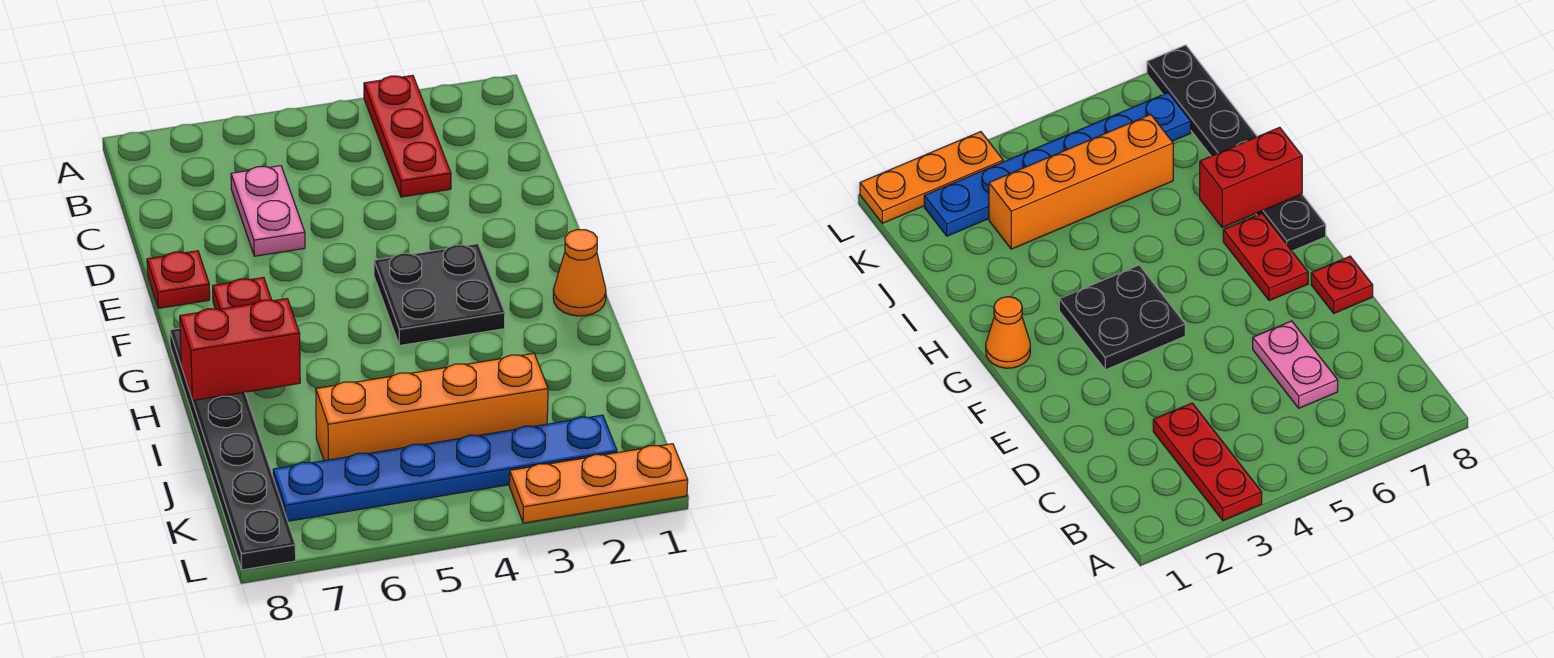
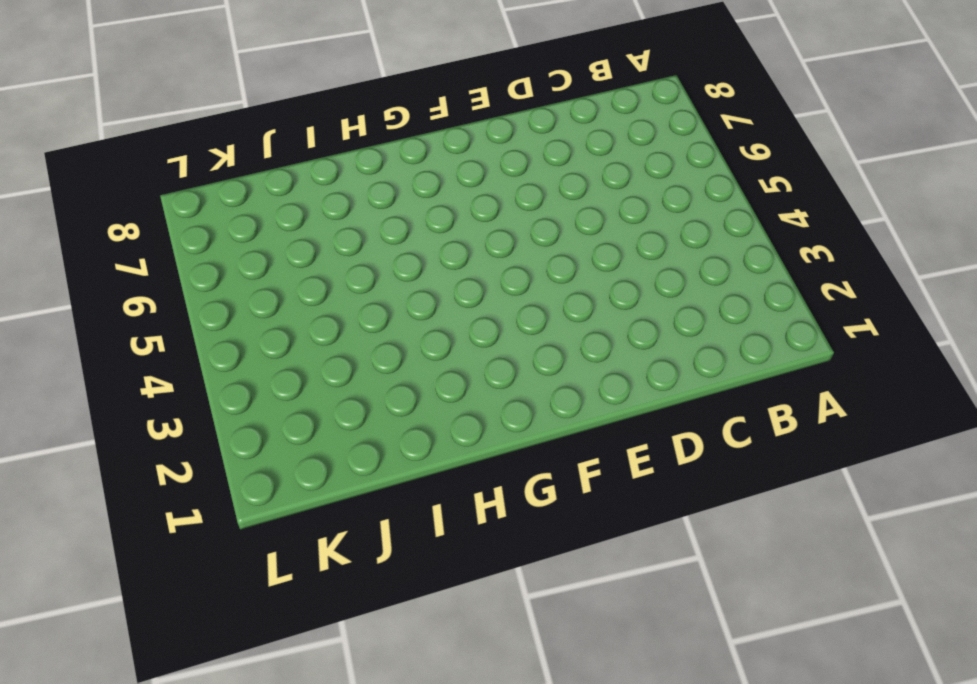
none -> red plate A3:C3 level 1
none -> pink plate C6:D6 level 1

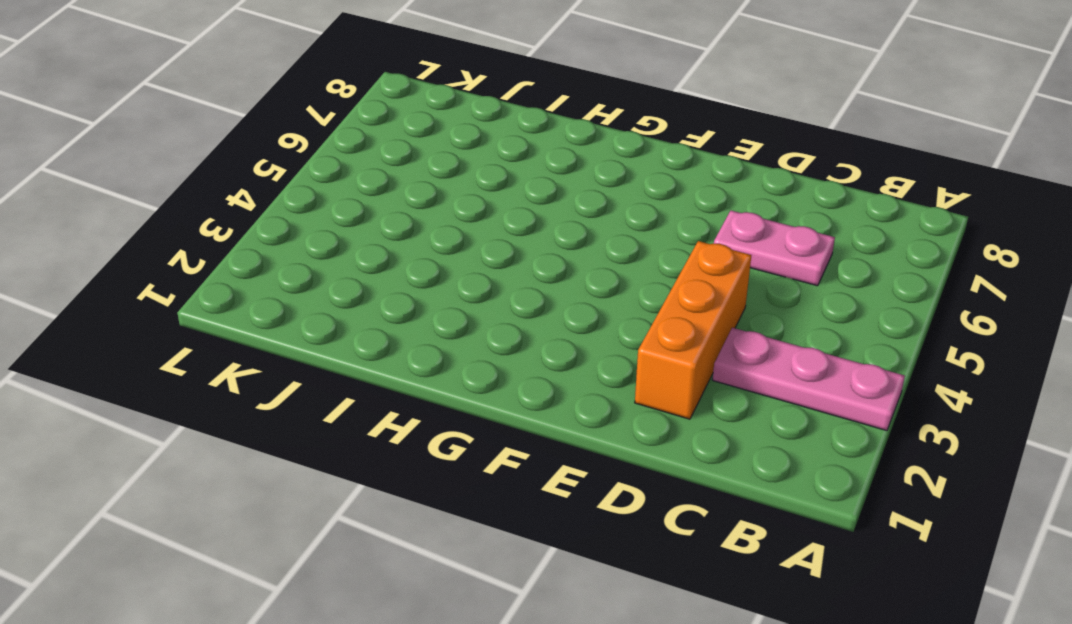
pink plate A3:C3 level 1 -> red plate A3:C3 level 1
orange brick D2:D4 level 1 -> none
none -> red plate E8 level 1
none -> black plate F3:G4 level 1

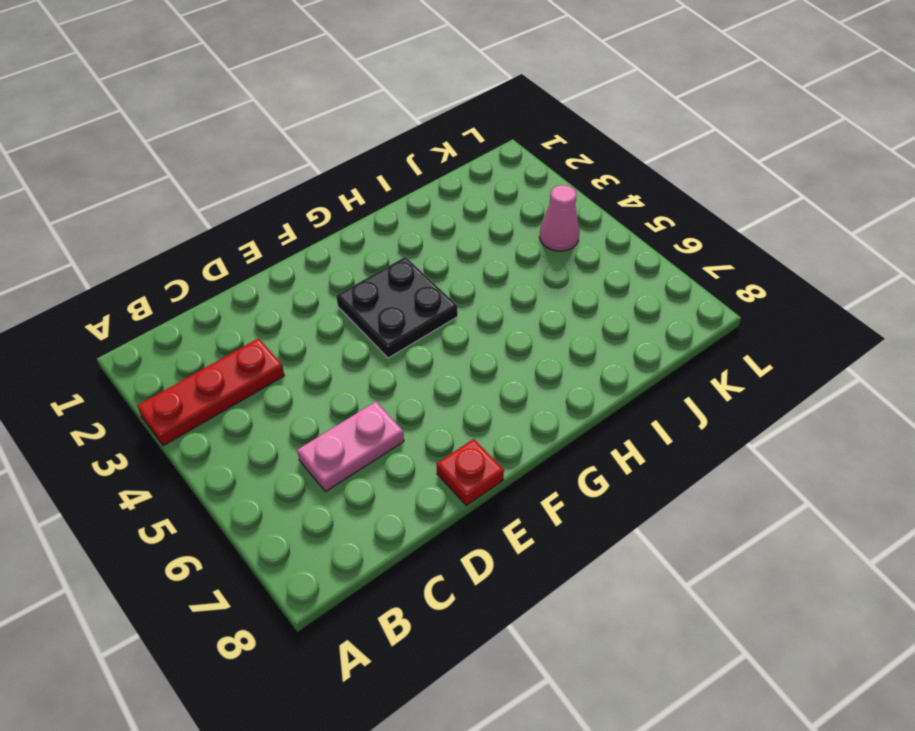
pink cone K4 level 1 -> blue plate K2:K7 level 1
none -> red plate F7:G7 level 1
none -> orange cone G1 level 1

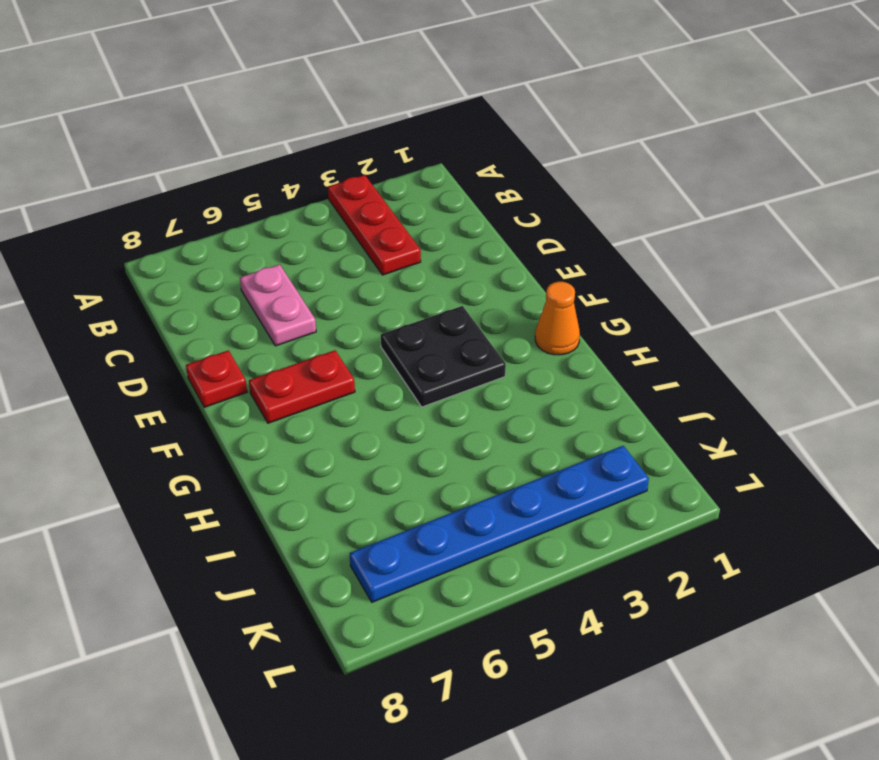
red plate F6:F7 level 1 -> red plate F7:G7 level 1
none -> black plate G8:L8 level 1
none -> orange brick J3:J6 level 1

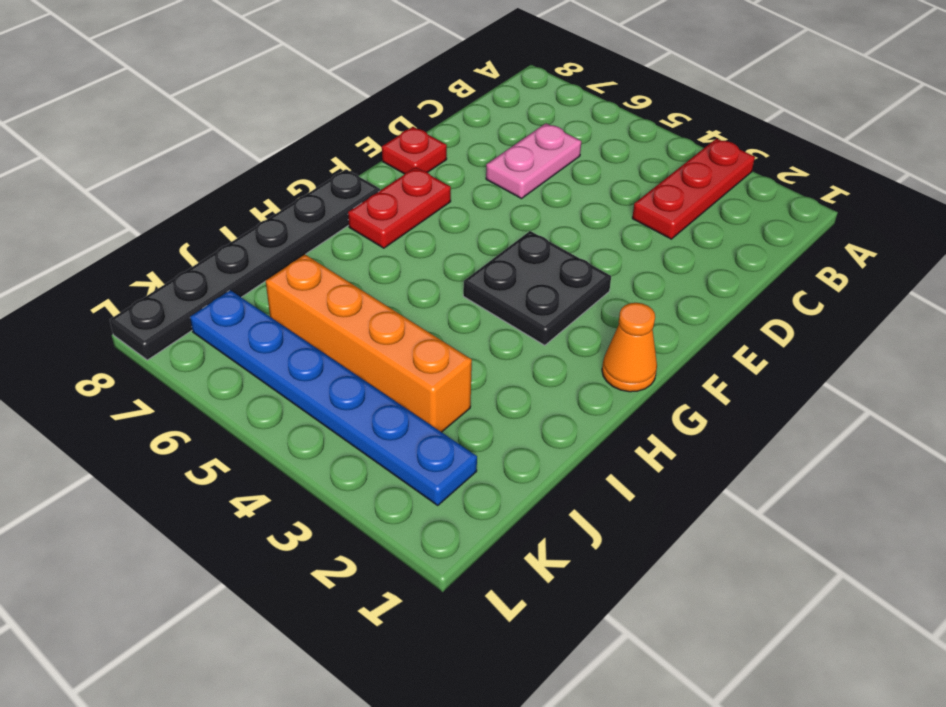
none -> orange plate L1:L3 level 1
none -> red brick H7:H8 level 2

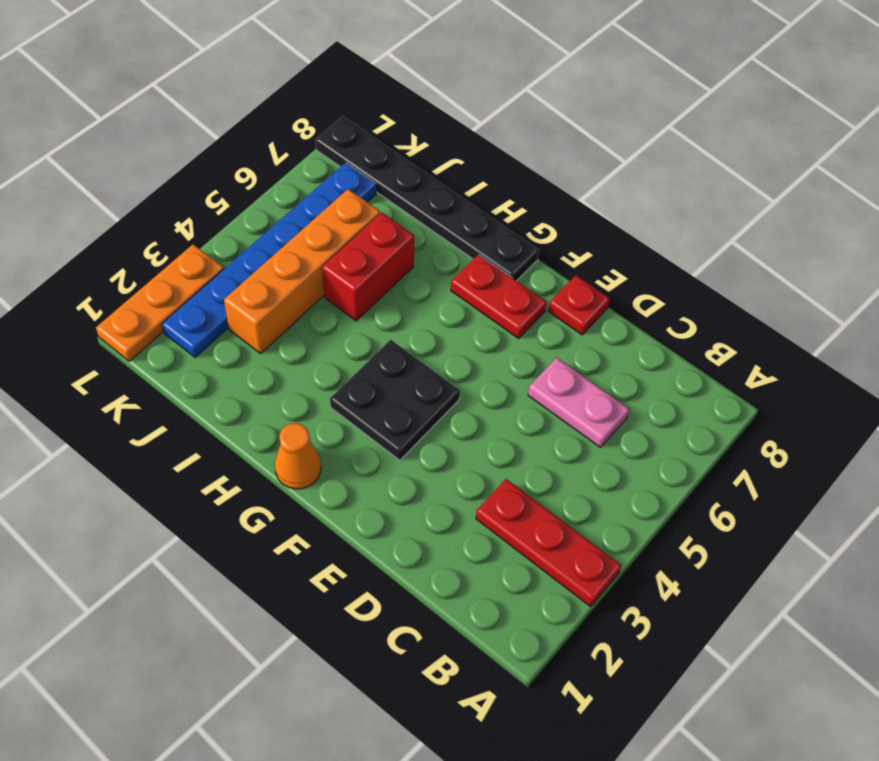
red brick I5:I6 level 1 -> red brick H7:H8 level 2

